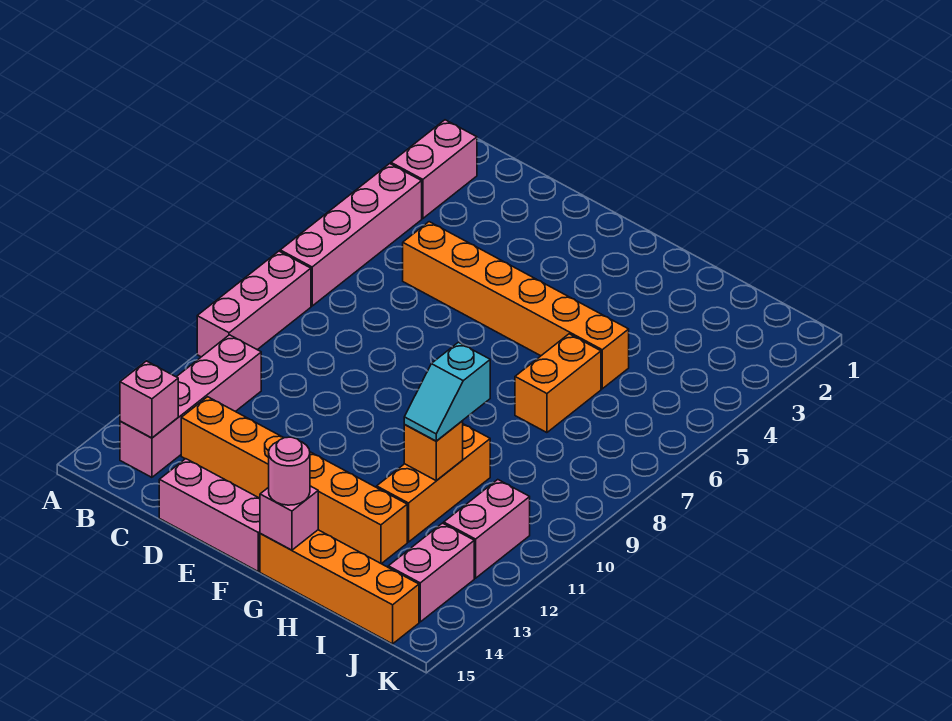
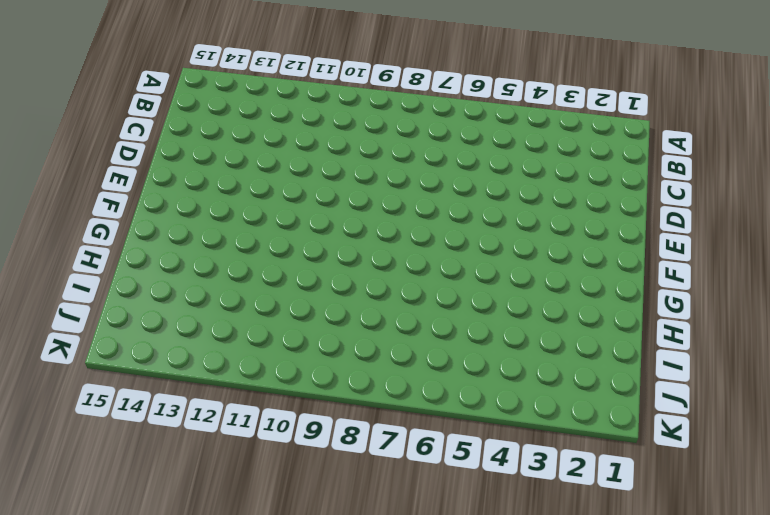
none -> pink brick A2:A3 level 1
none -> pink brick A4:A7 level 1
none -> pink brick A8:A10 level 1

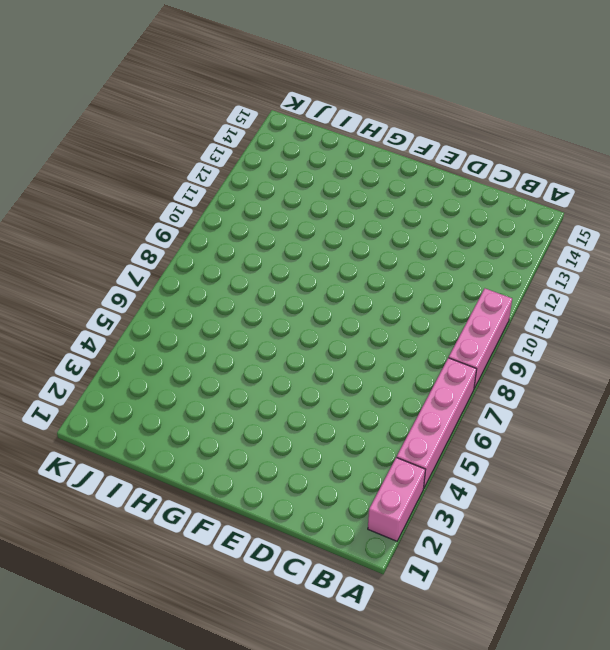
none -> pink brick B11:B14 level 1
none -> orange brick C5:H5 level 1
none -> orange brick C13:H13 level 1

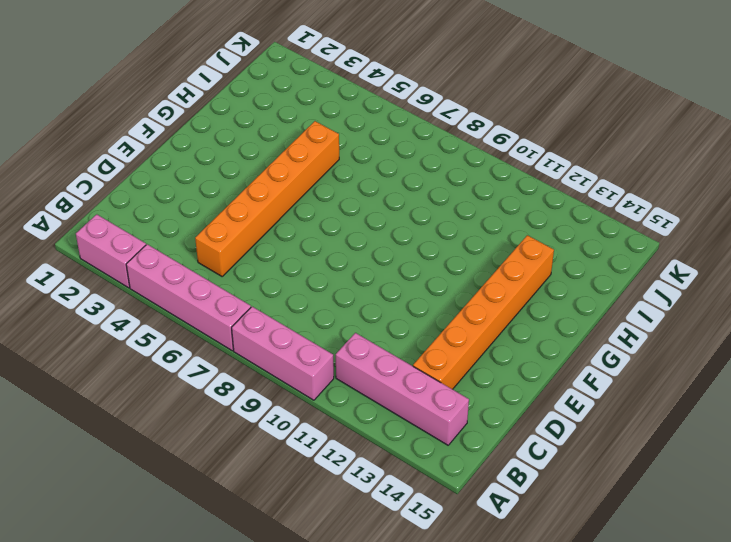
none -> pink brick D15:F15 level 1
none -> orange brick G15:J15 level 1
none -> orange brick H6:H7 level 1

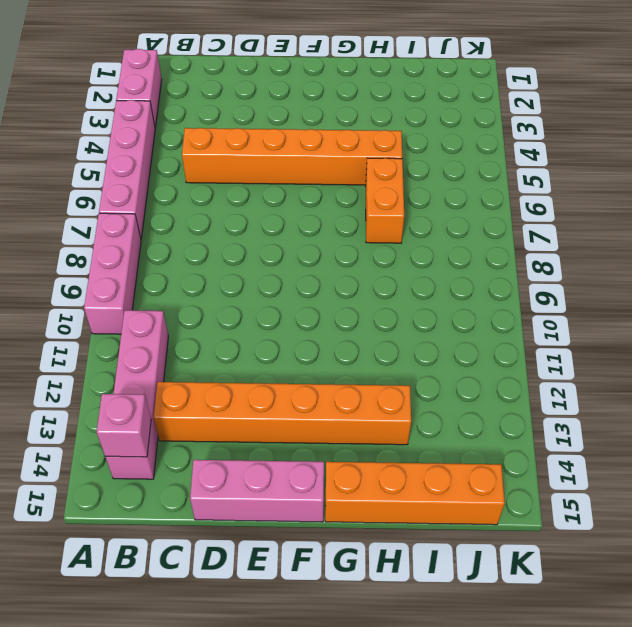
none -> orange brick H10:H12 level 1
none -> pink brick J11:J12 level 1
none -> pink brick J13:J14 level 1

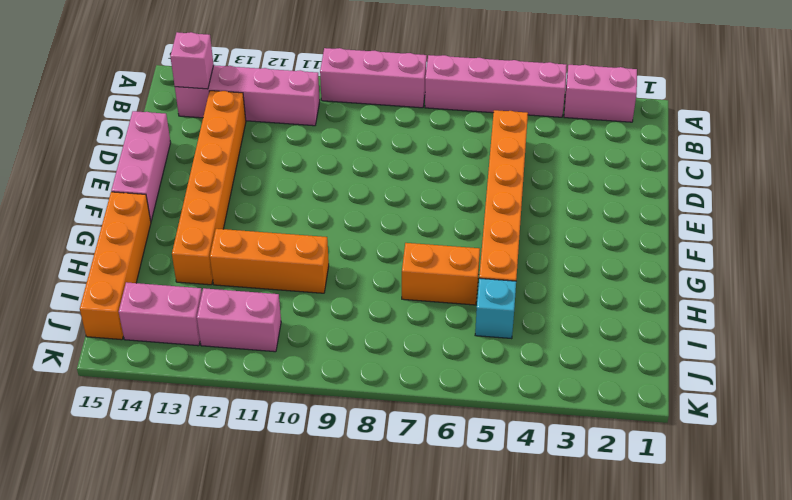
cyan brick I5 level 1 -> none
none -> pink brick G15 level 2
none -> orange brick H11 level 2
none -> pink round brick G15 level 3

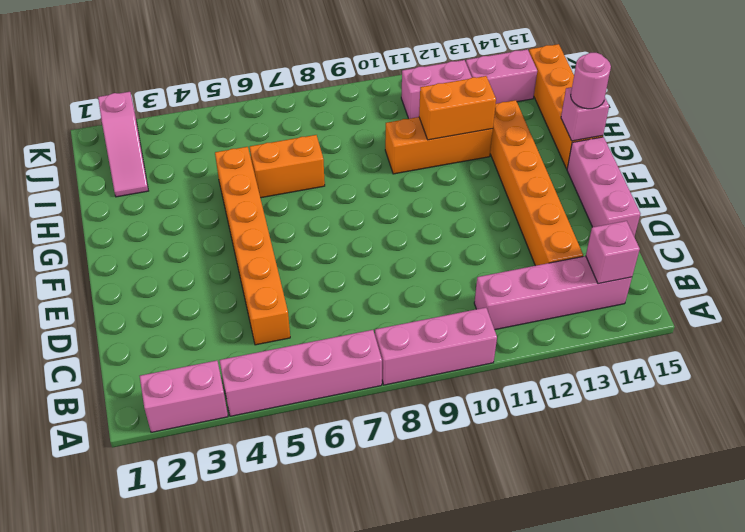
orange brick H11:H12 level 2 -> orange brick H11 level 2
pink slope I2:K2 level 1 top K -> none
none -> cyan slope H10:H11 level 3 top 10

